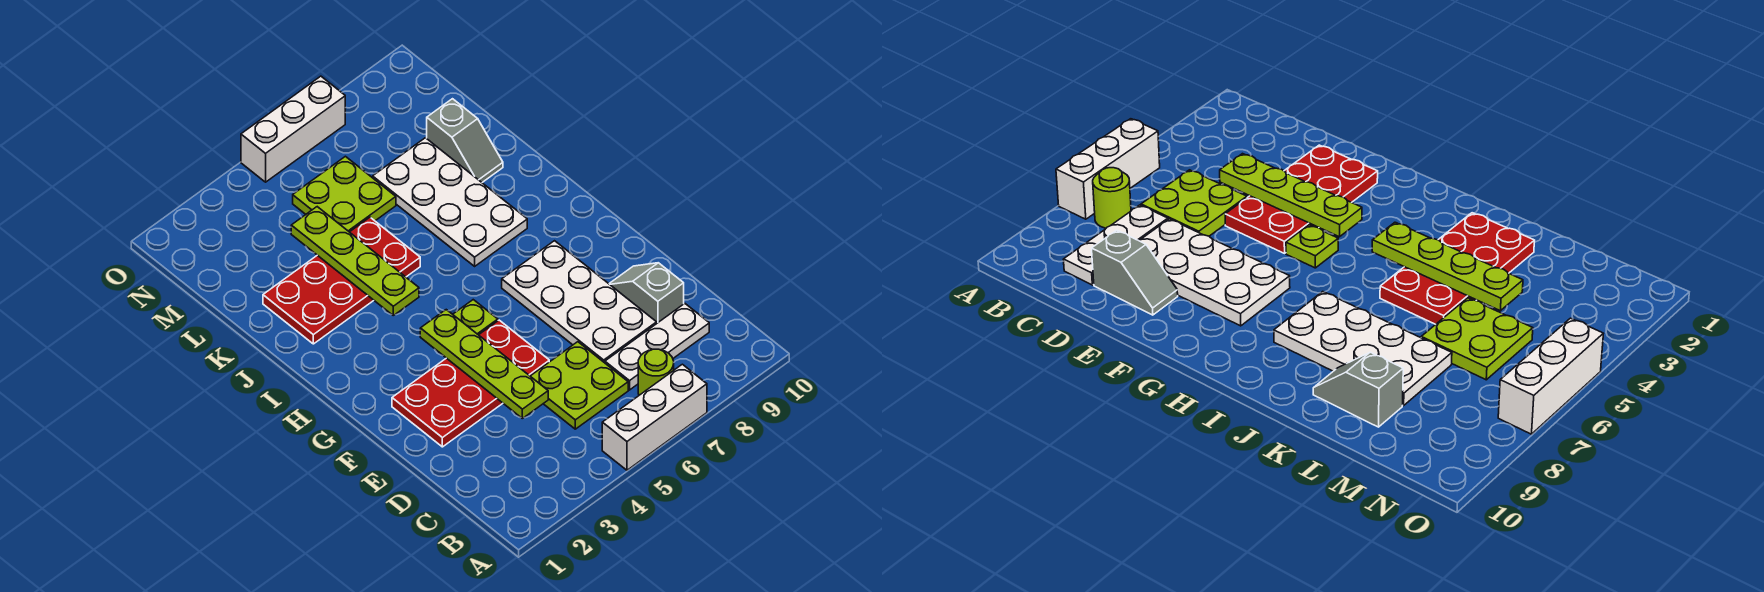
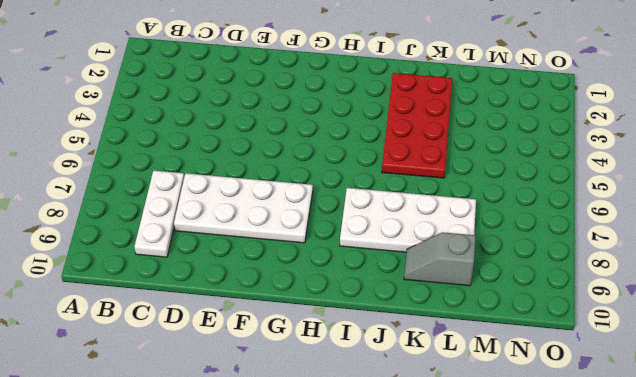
none -> white brick A5:A7 level 1
none -> lime round brick B7 level 1
none -> lime plate C5:D6 level 1

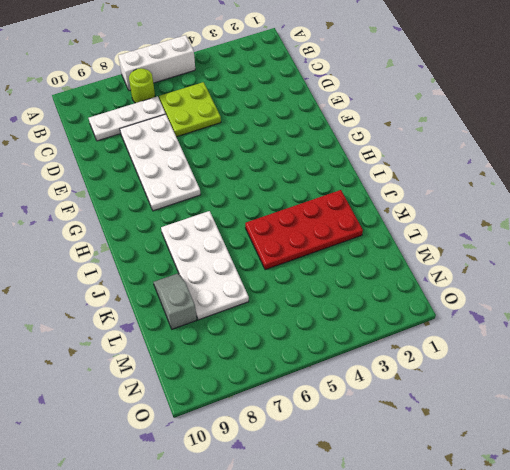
none -> grey slope D9:E9 level 1 top D
none -> red plate E2:F5 level 1
none -> lime plate G5 level 1

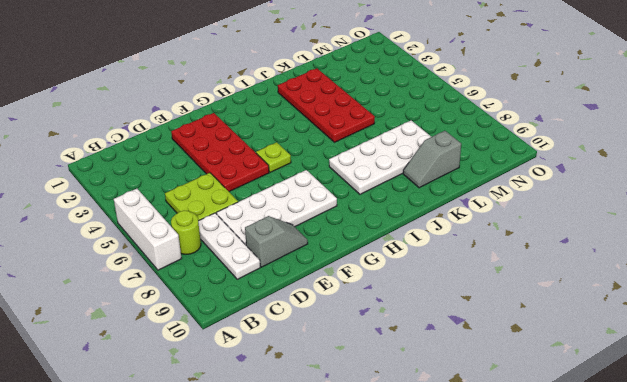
none -> lime plate L5:M6 level 1
none -> white brick O5:O7 level 1
none -> lime plate D4:G4 level 2

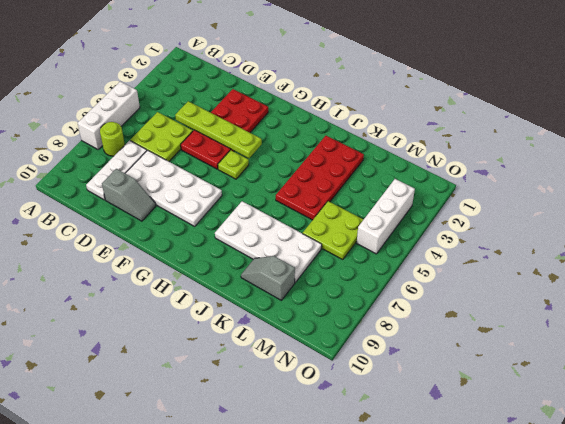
white brick N3:N5 level 1 -> white brick O5:O7 level 1
none -> lime plate I4:L4 level 2

